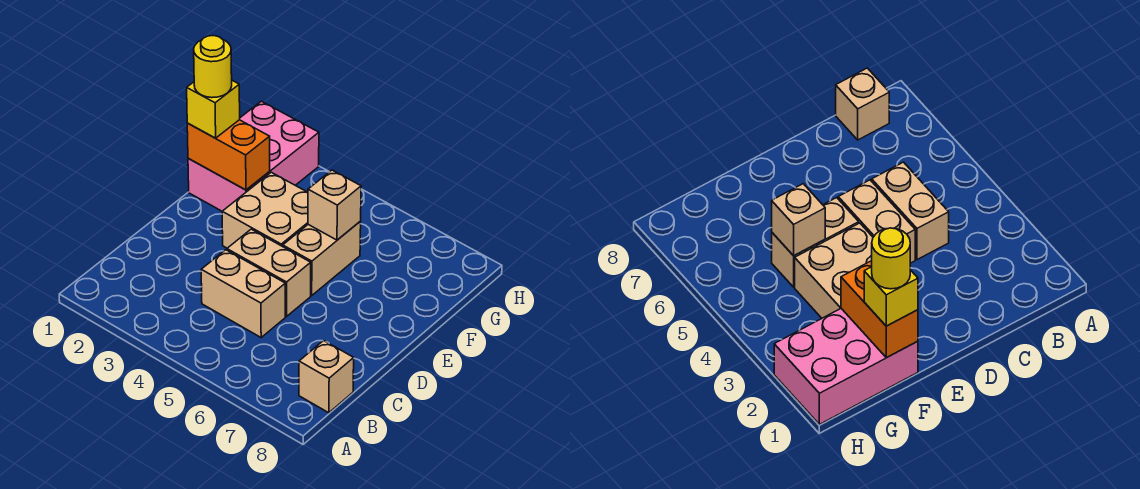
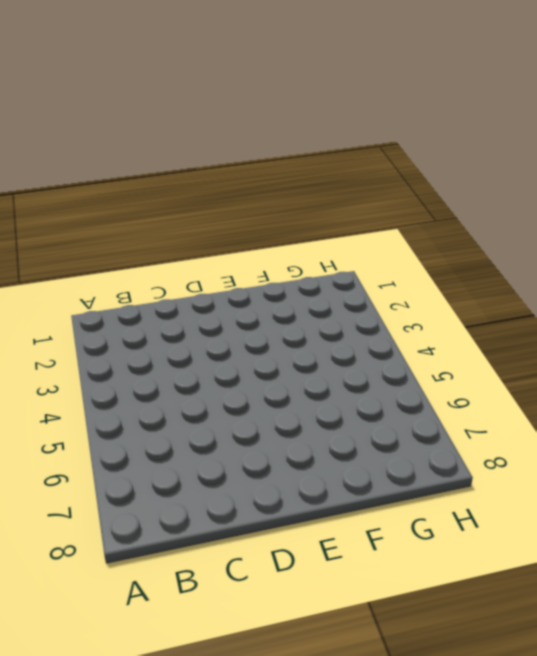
none -> tan brick B8 level 1
none -> tan brick C4:C5 level 1

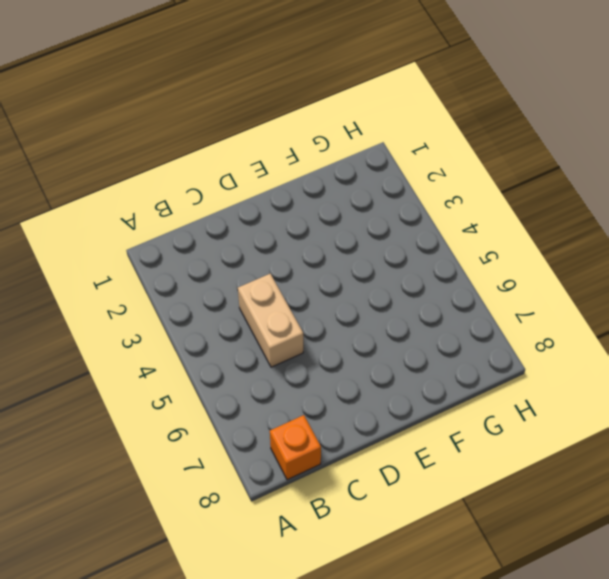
orange brick B8 level 1 -> tan brick B8 level 1
none -> tan brick D4:D5 level 1
none -> tan brick E3:F4 level 1

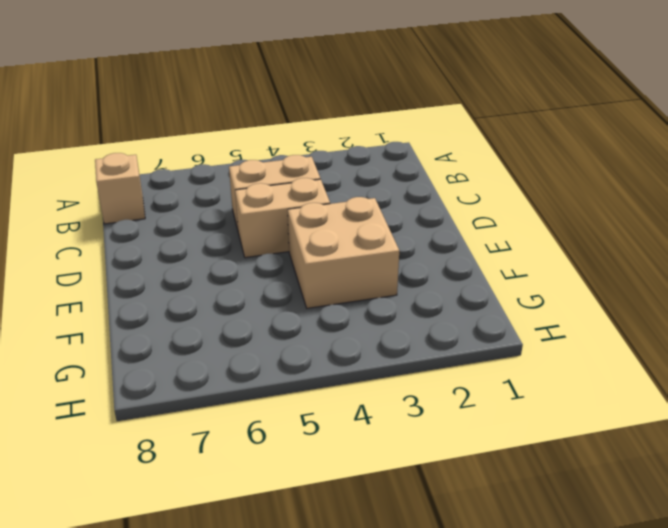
none -> tan brick E5:F5 level 1
none -> pink brick F1:H2 level 1

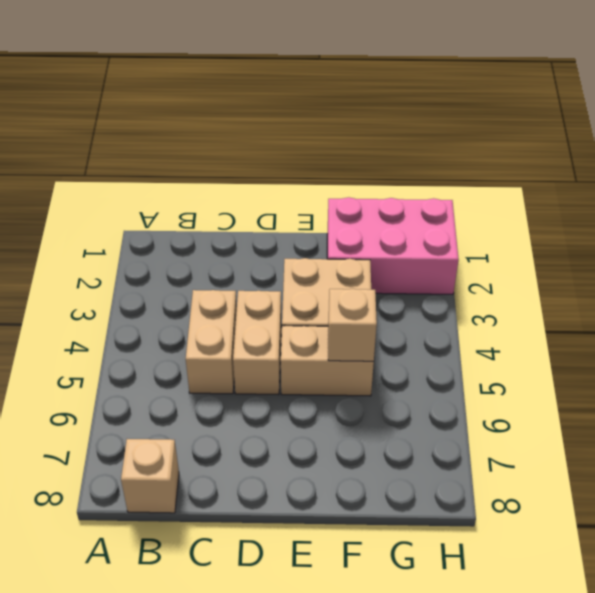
none -> orange brick F1:F2 level 2
none -> yellow brick F1 level 3

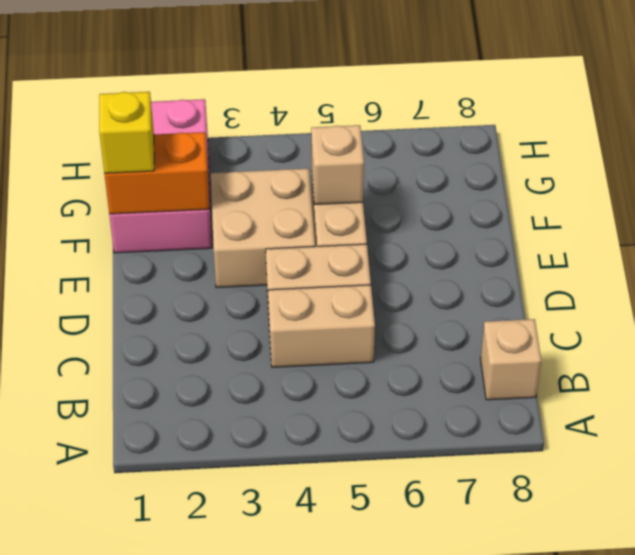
none -> yellow round brick F1 level 4

